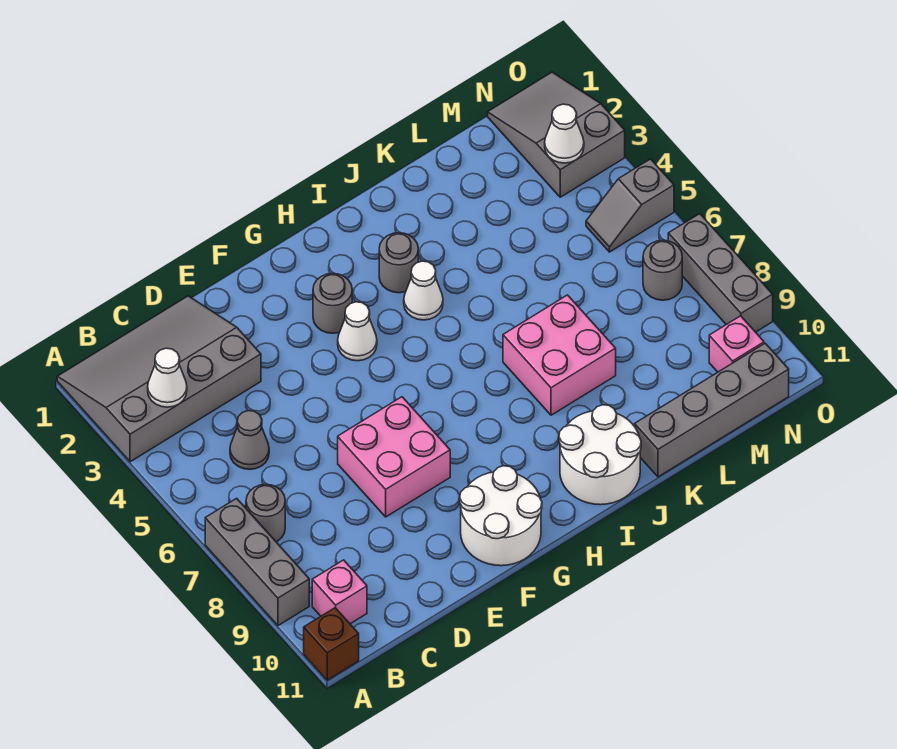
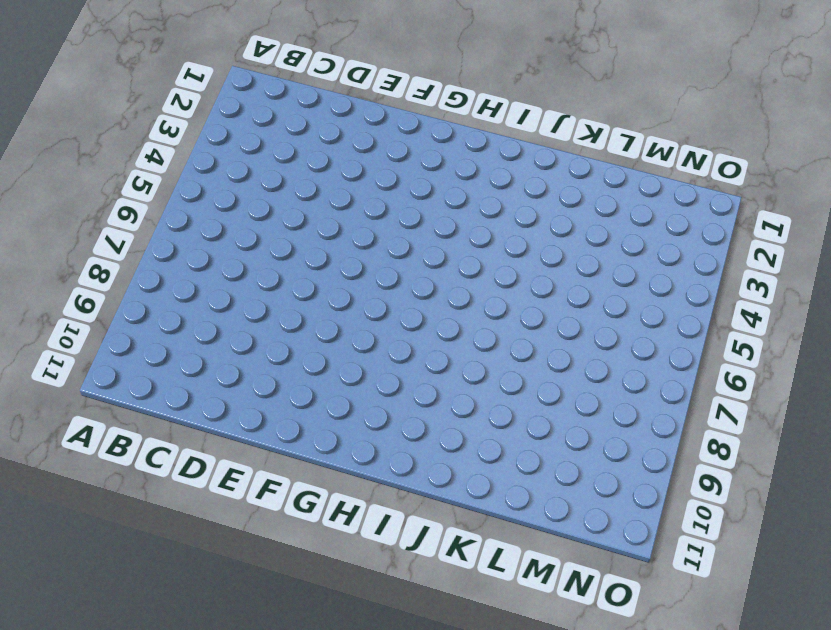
none -> grey slope A1:D3 level 1 top 3
none -> grey brick A7:A9 level 1
none -> brown brick A11 level 1

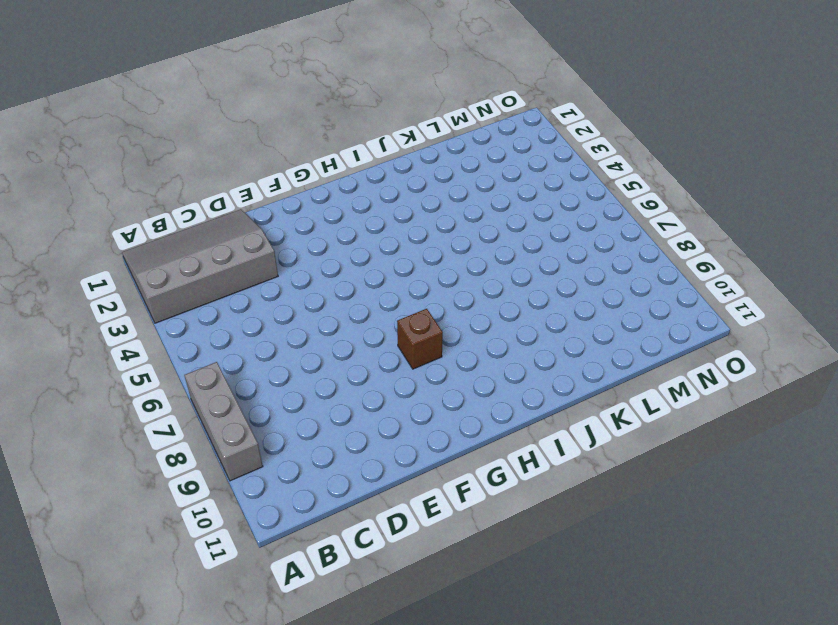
brown brick G8 level 1 -> brown brick A11 level 1
none -> grey round brick B7 level 1
none -> pink brick B10 level 1
none -> grey cone C5 level 1

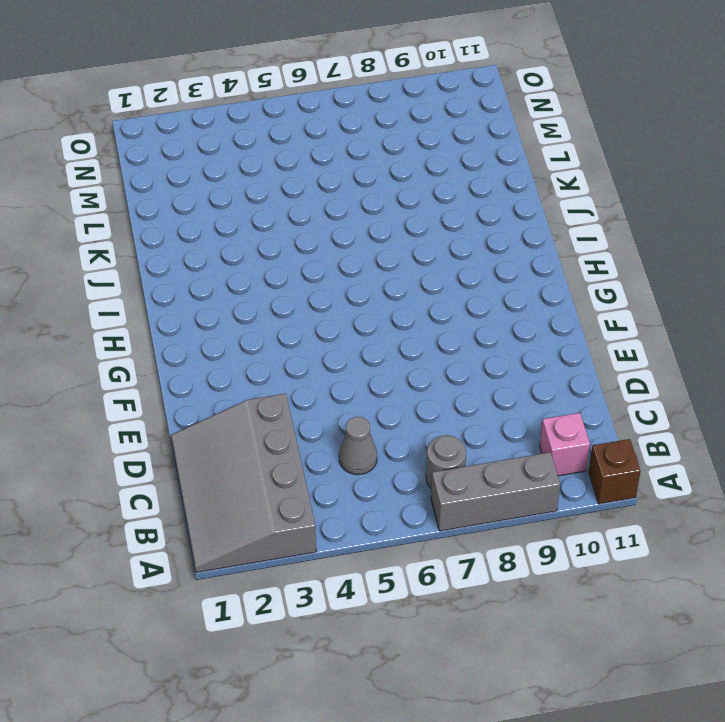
none -> pink brick E7:F8 level 1
none -> white round brick F10:G11 level 1
none -> grey round brick G3 level 1

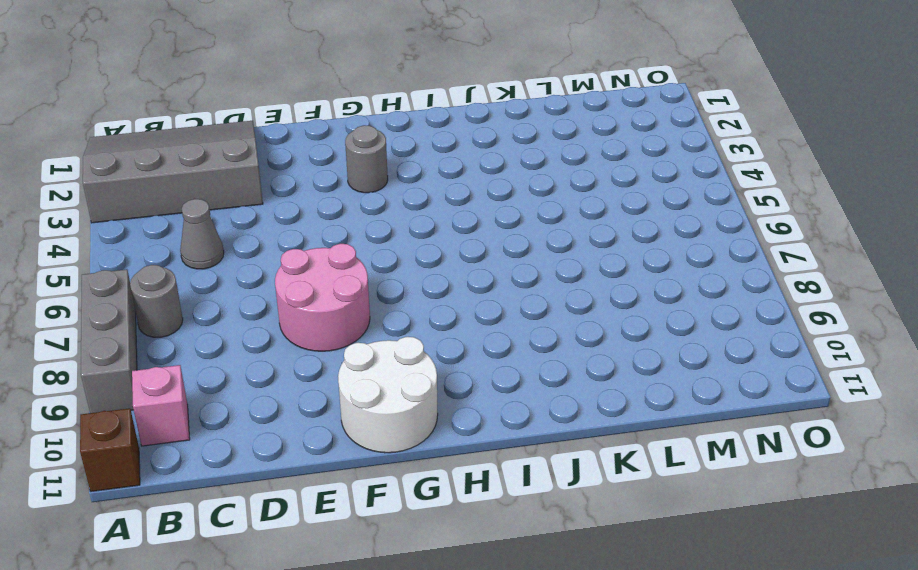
pink round brick E7:F8 level 1 -> pink brick E7:F8 level 1
none -> white cone G4 level 1
none -> grey round brick I3 level 1
none -> white cone I4 level 1

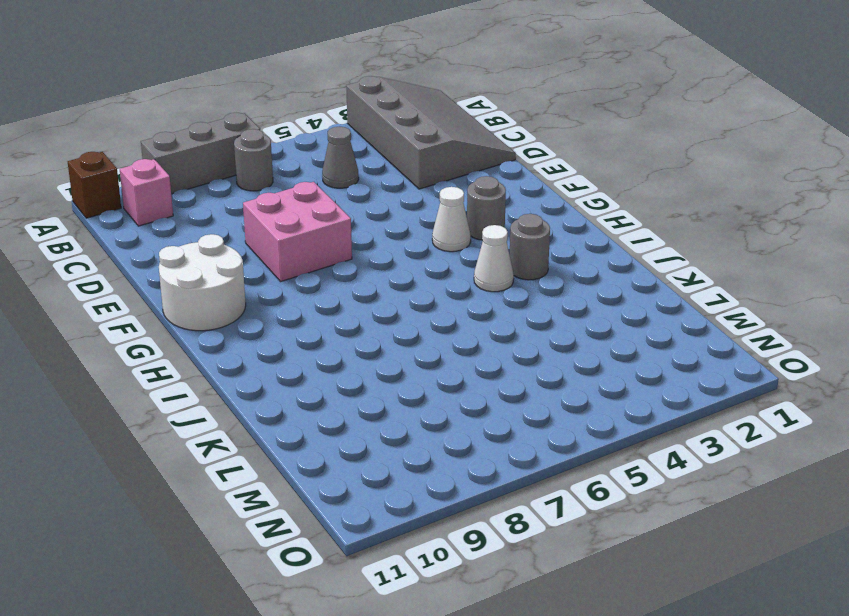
none -> white round brick I10:J11 level 1
none -> pink brick J7:K8 level 1
none -> grey brick K11:N11 level 1

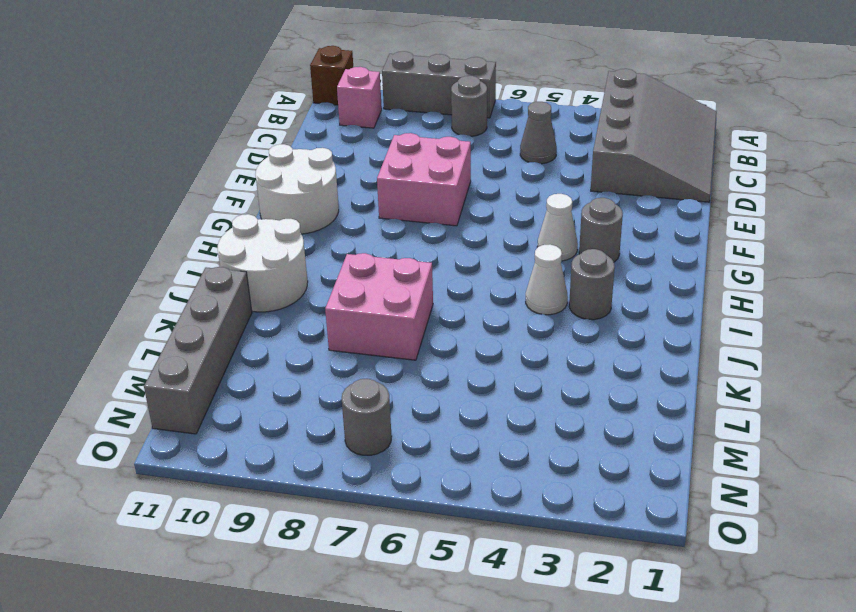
none -> grey slope N1:O3 level 1 top 3
none -> grey slope N5:O5 level 1 top O
none -> pink brick N10 level 1

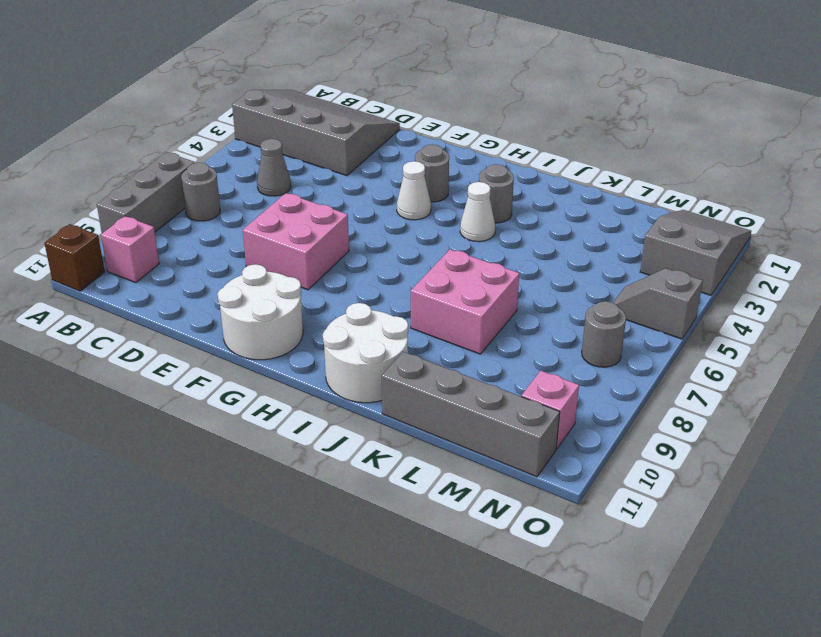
none -> grey brick O7:O9 level 1
none -> white cone B3 level 2
none -> white cone N3 level 2

